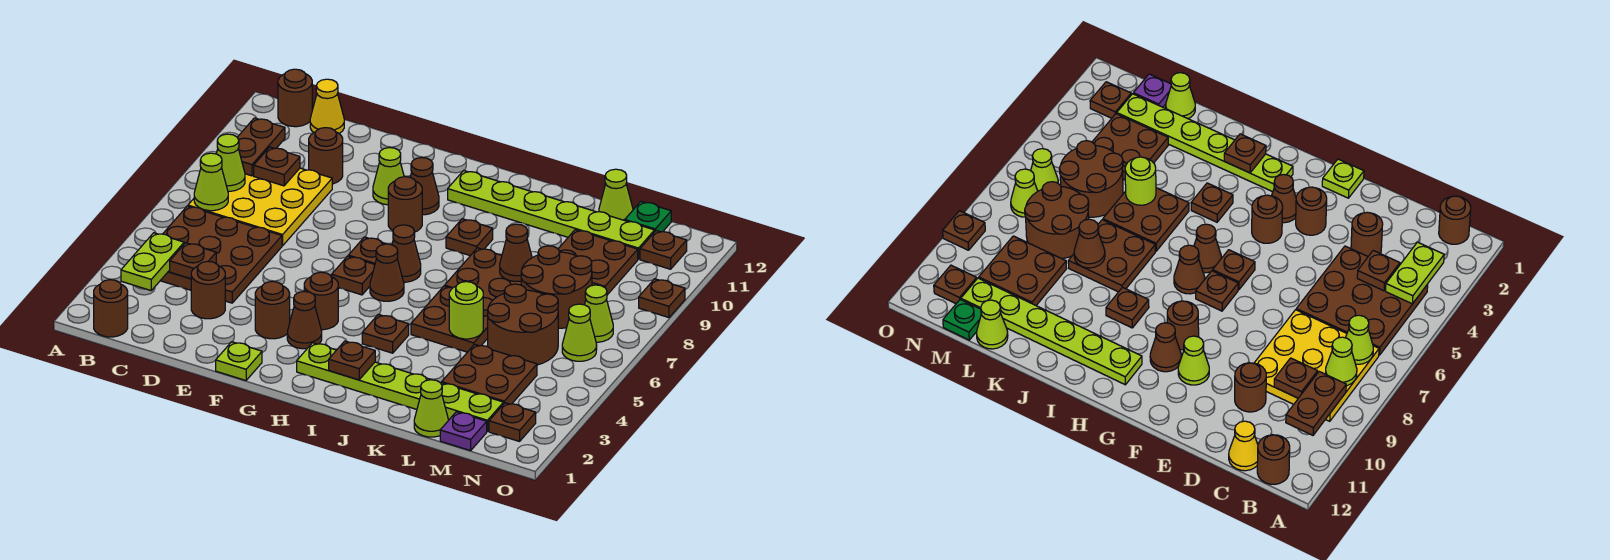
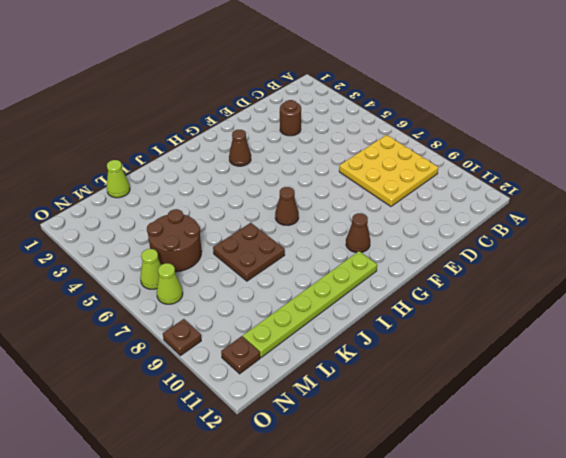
none -> brown round brick B1 level 1
none -> brown plate B4:D6 level 1
none -> brown round brick B12 level 1
none -> yellow cone C12 level 1

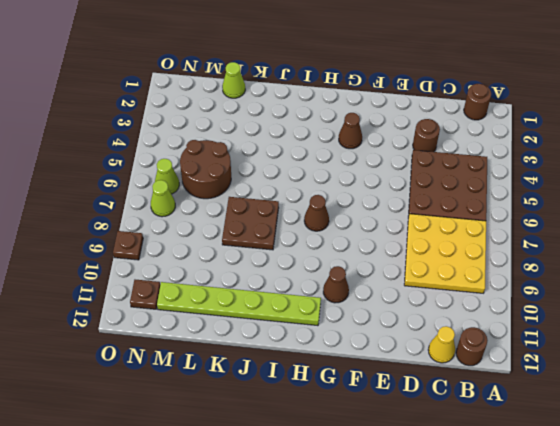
none -> brown round brick D10 level 1
none -> lime plate F1 level 1
none -> brown round brick F3 level 1
none -> lime cone F10 level 1

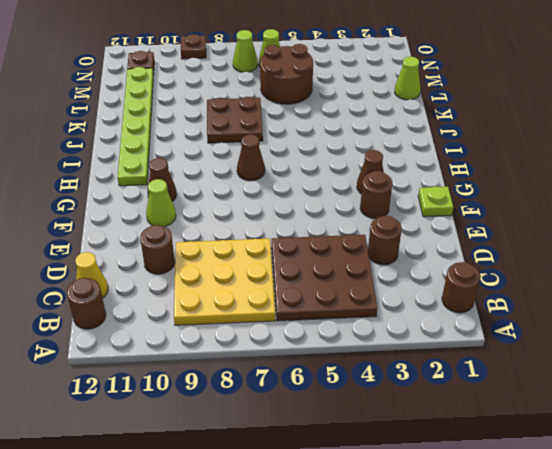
none -> brown round brick G4 level 1
none -> brown plate G6 level 1
none -> brown plate G7 level 1
none -> brown round brick G9 level 1

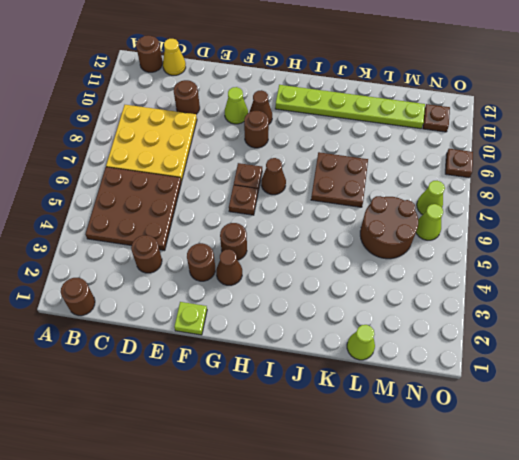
none -> lime plate H2:M2 level 1
none -> brown cone H6 level 1
none -> brown plate I4 level 1
none -> brown plate I9 level 1

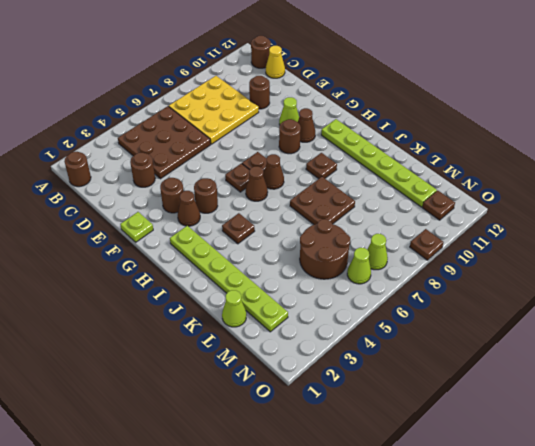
none -> brown plate J5:K6 level 1
none -> brown plate L3:M4 level 1
none -> brown round brick L7:M8 level 1
none -> brown plate L9:M10 level 1

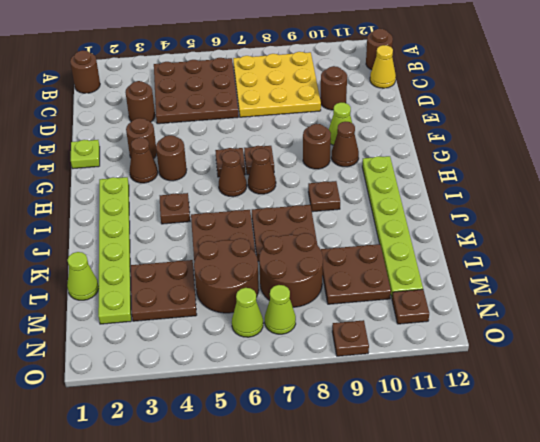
none -> lime cone L12 level 1
none -> purple plate M1 level 1
none -> green plate M12 level 1
none -> brown plate N2 level 1

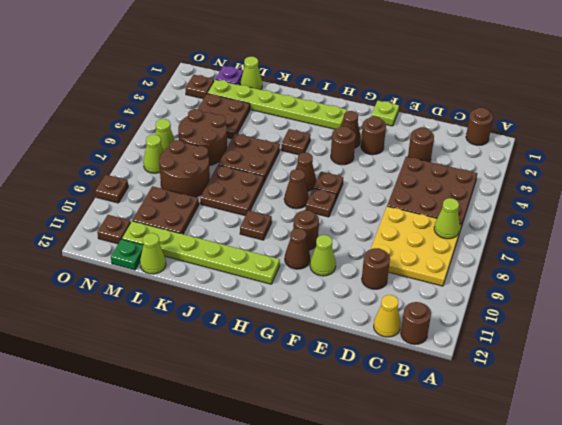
none -> lime plate B3:B4 level 2
none -> lime cone B8 level 2
none -> brown plate B9:B10 level 2
none -> brown plate C4 level 2

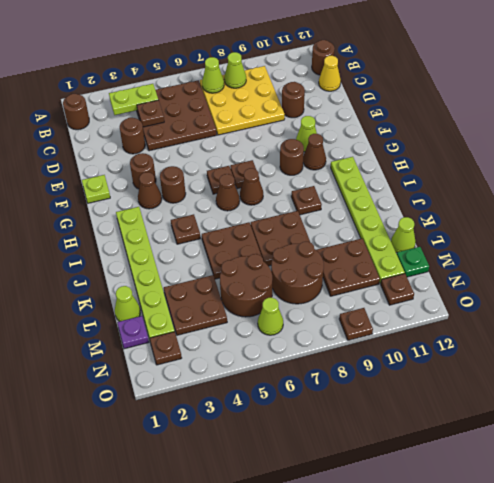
none -> lime cone N7 level 1
none -> brown plate B9:B10 level 2
none -> brown plate C9 level 2
none -> brown plate I2 level 2

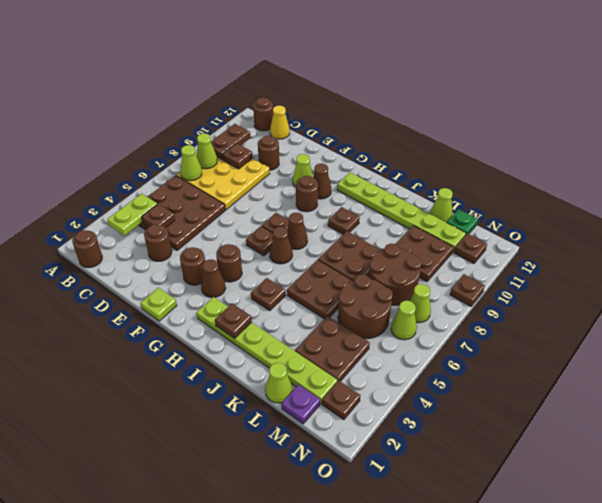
none -> lime round brick K5 level 2
none -> brown cone K8 level 2

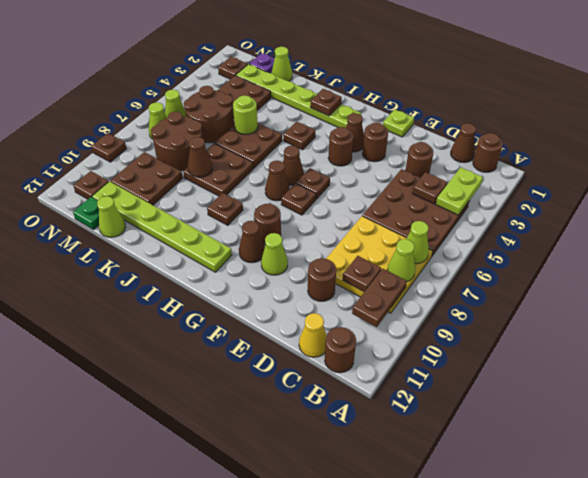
brown cone C1 level 1 -> none

